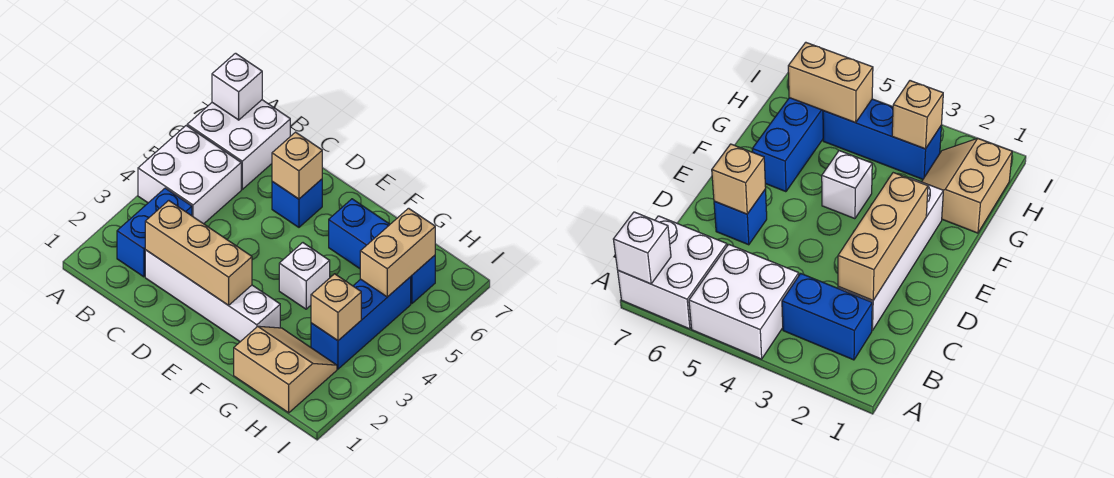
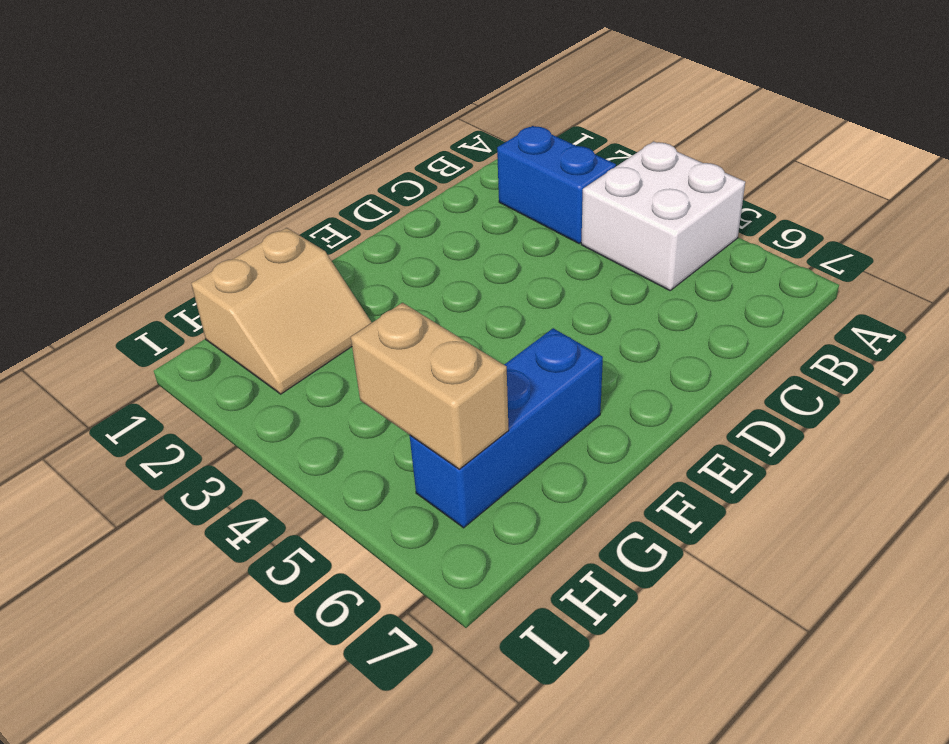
none -> white brick A6:B7 level 1
none -> white brick C2:F2 level 1
none -> blue brick D6 level 1

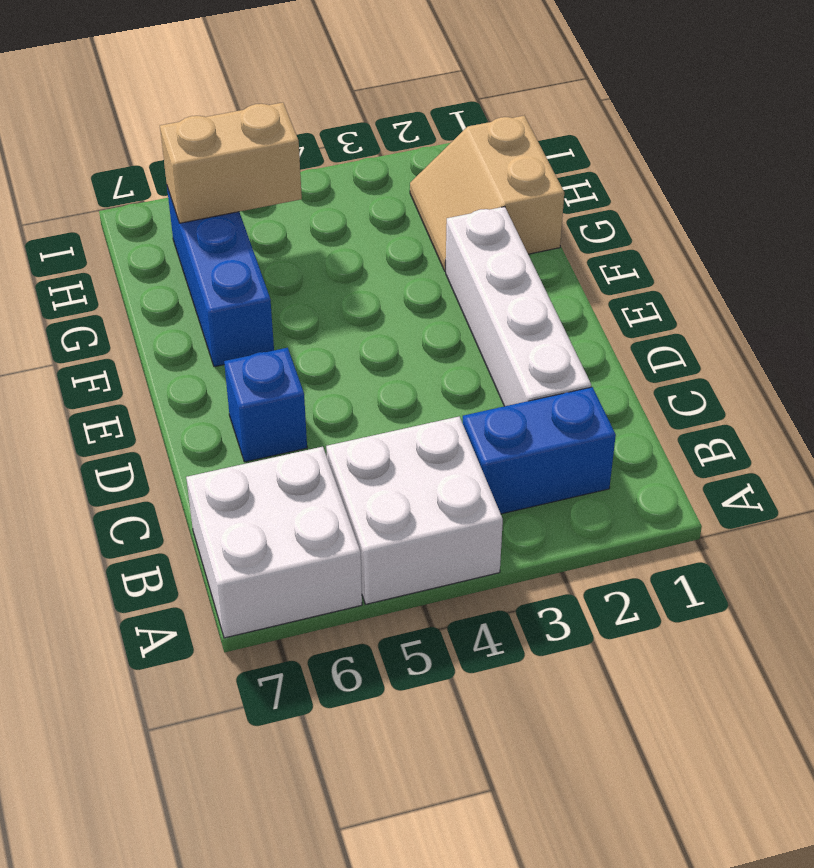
none -> white brick F4 level 1
none -> blue brick H3:H5 level 1
none -> white brick A7 level 2

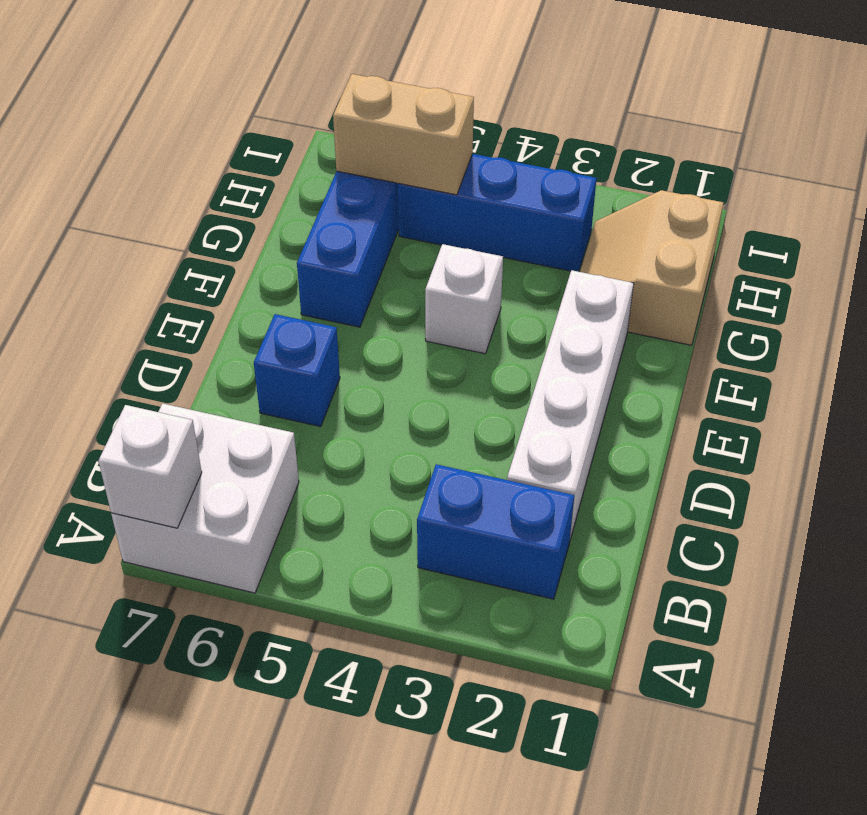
none -> white brick A4:B5 level 1
none -> tan brick C2:E2 level 2
none -> tan brick D6 level 2

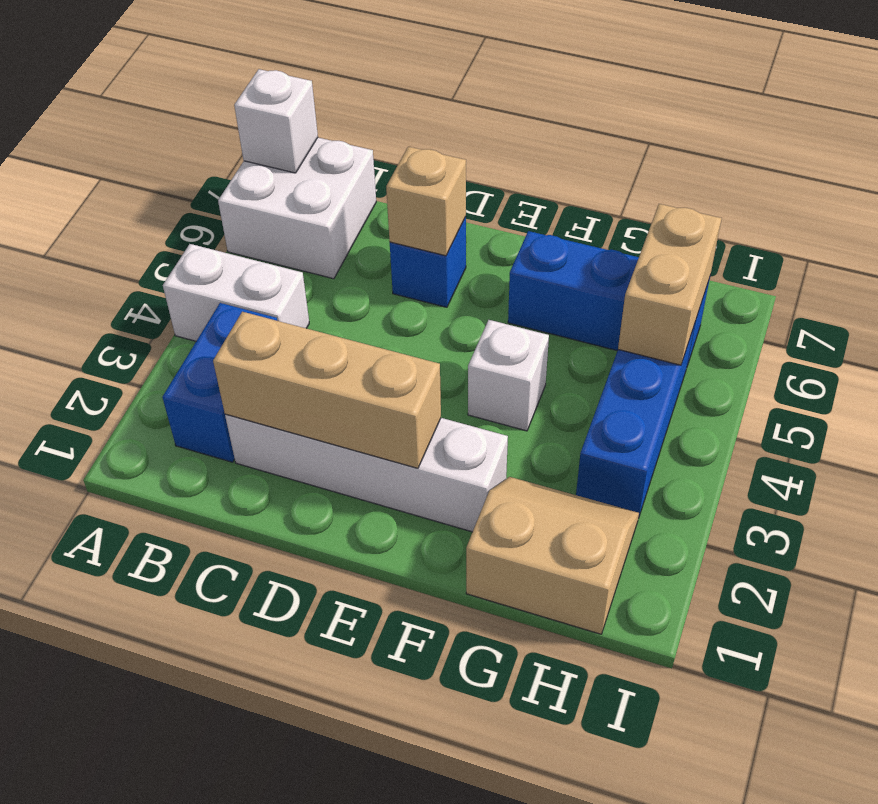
white brick A4:B4 level 1 -> white brick A4:B5 level 1
none -> tan brick H3 level 2

